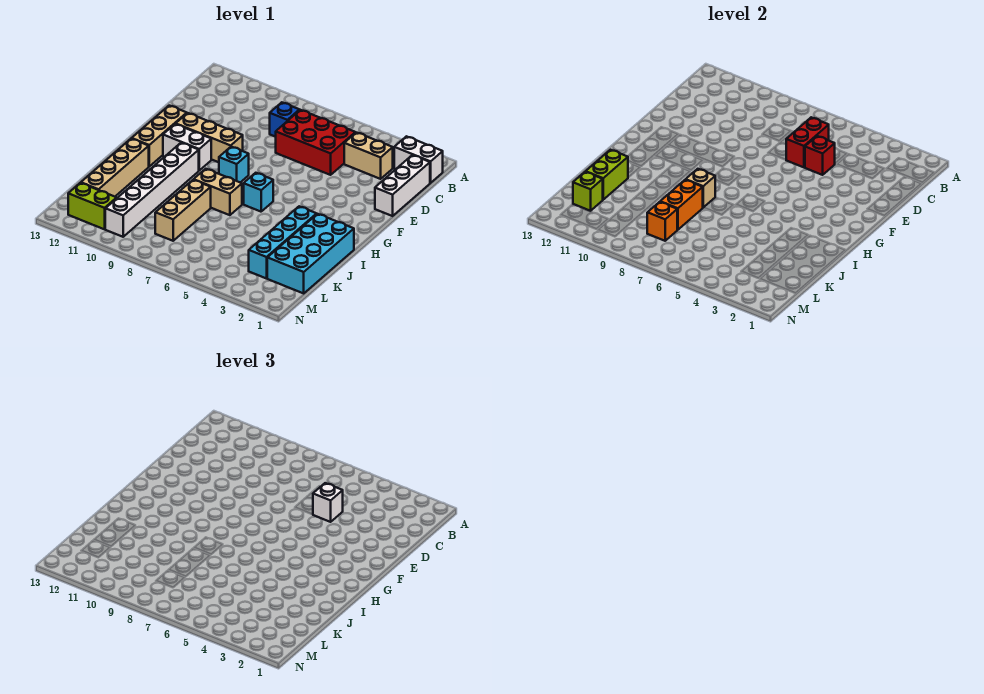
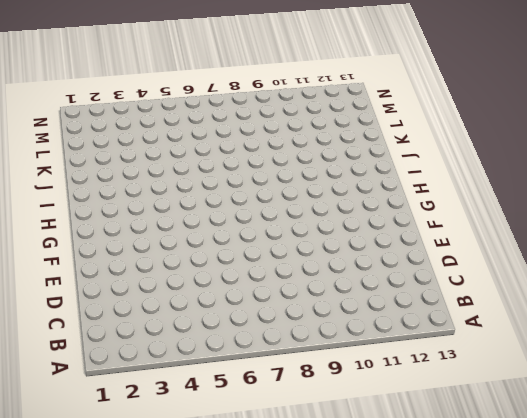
none -> white brick B1:B2 level 1
none -> white brick C1:E1 level 1
none -> tan brick C3:C4 level 1

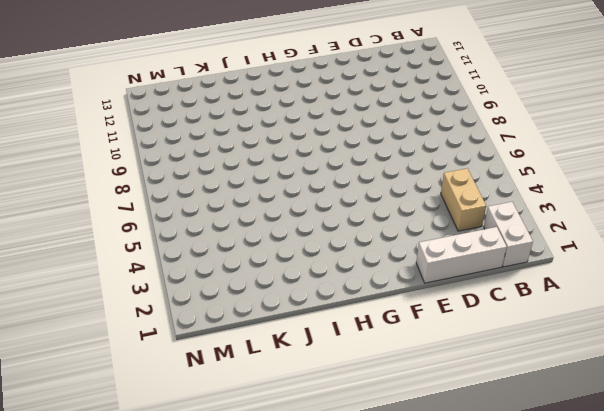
none -> red brick C5:D7 level 1
none -> blue brick C8 level 1
none -> tan brick F9:F11 level 1

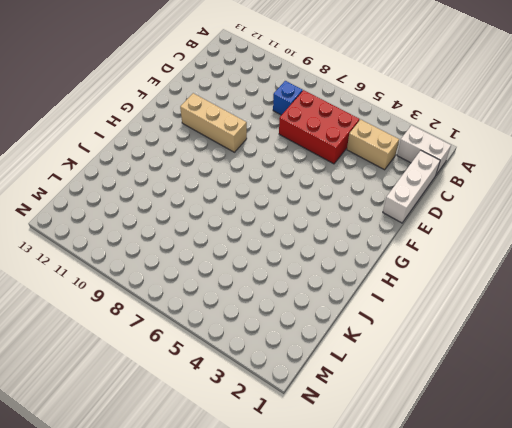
none -> tan brick F12:H12 level 1
none -> cyan brick G8 level 1
none -> white brick G10:G11 level 1

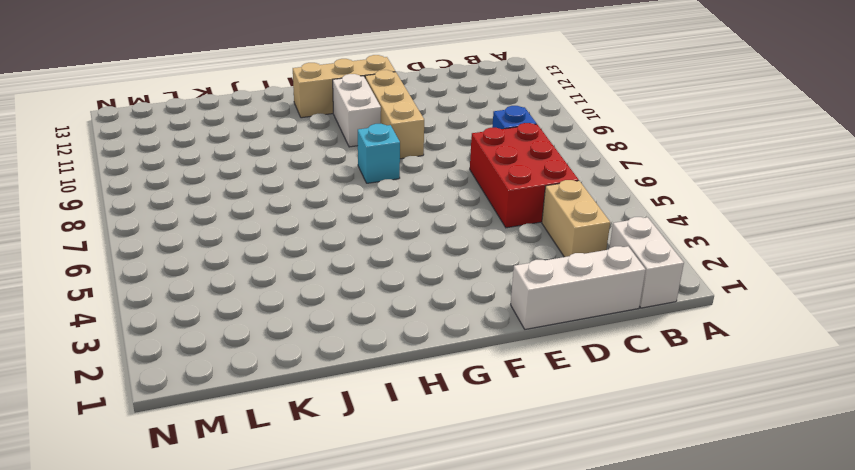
none -> cyan brick H6 level 1
none -> white brick H10:M10 level 1
none -> cyan brick I1:L2 level 1

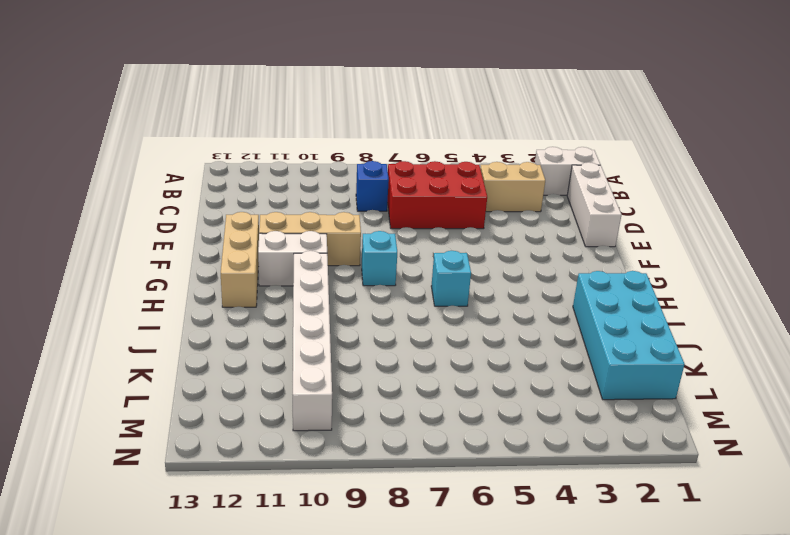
none -> cyan brick I3:L3 level 1
none -> tan brick I7:I8 level 1
none -> tan brick I12:L12 level 1

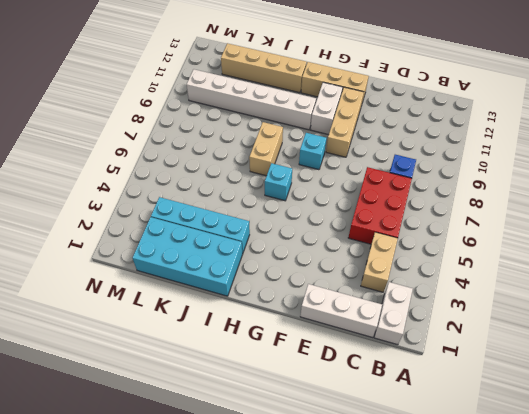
none -> tan brick J8:L8 level 1
none -> lime brick M11:M12 level 1
none -> red brick C6:D6 level 2

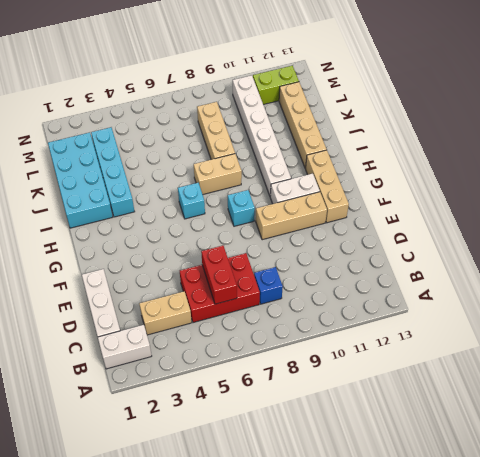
none -> red brick D5 level 2
none -> tan brick I8 level 2
none -> orange brick J8:K8 level 2

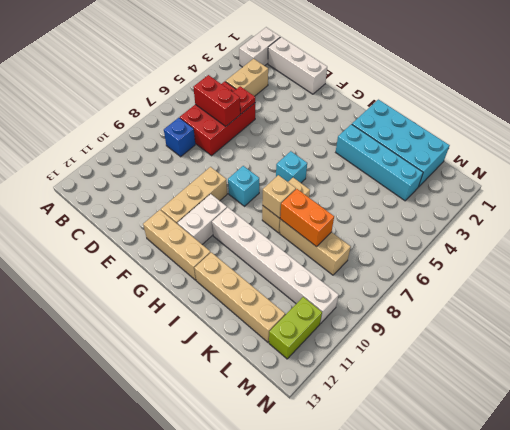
red plate D5 level 2 -> red brick D5 level 2
none -> lime brick J12:K12 level 2
none -> orange brick L8 level 2
none -> lime brick L12 level 2

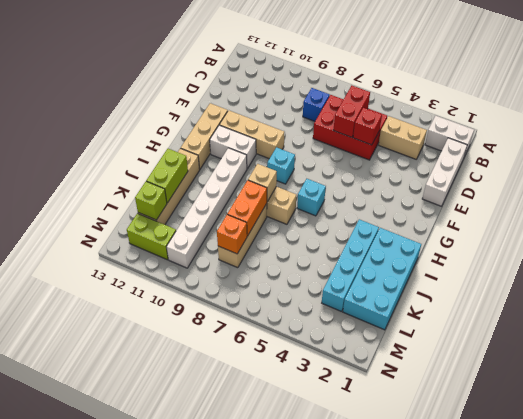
none -> white brick D5 level 3

